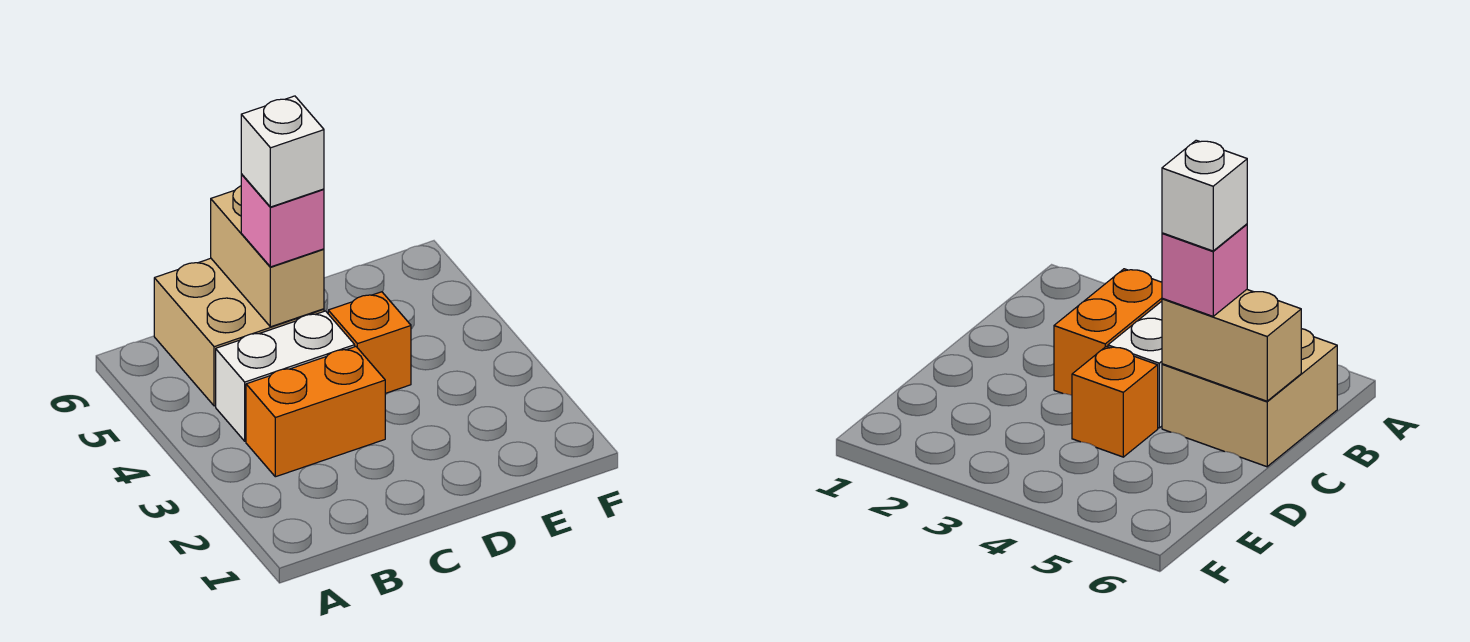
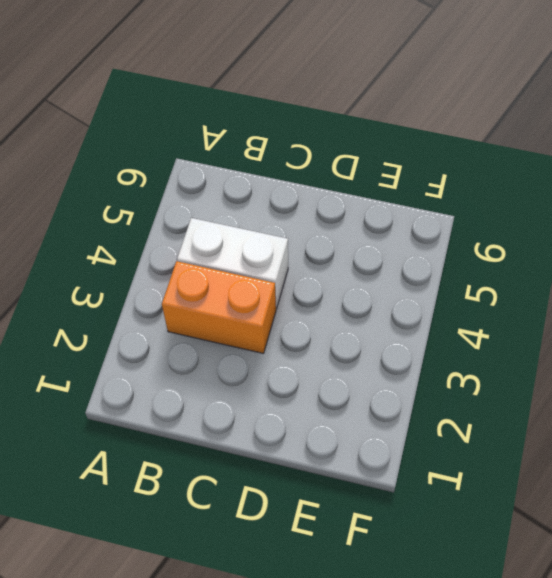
none -> tan brick B5:C6 level 1
none -> orange brick D4 level 1

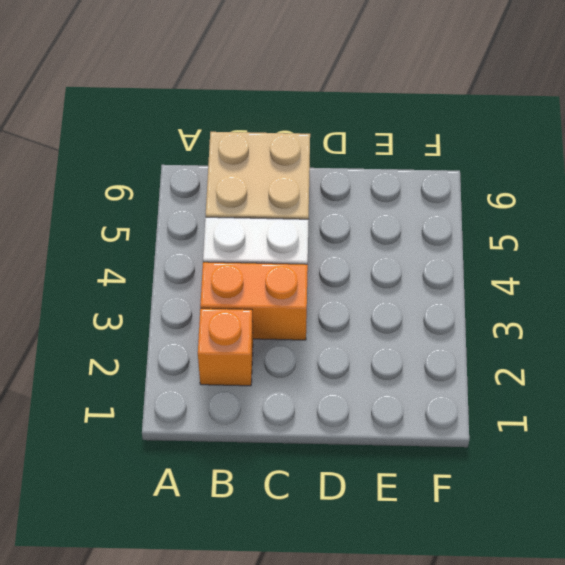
orange brick B2 level 1 -> orange brick D4 level 1
none -> tan brick C5:C6 level 2
none -> pink brick C5 level 3

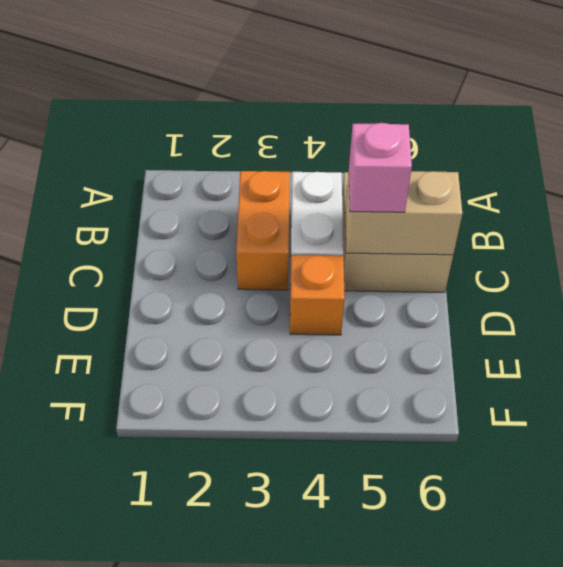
none -> white brick C5 level 4

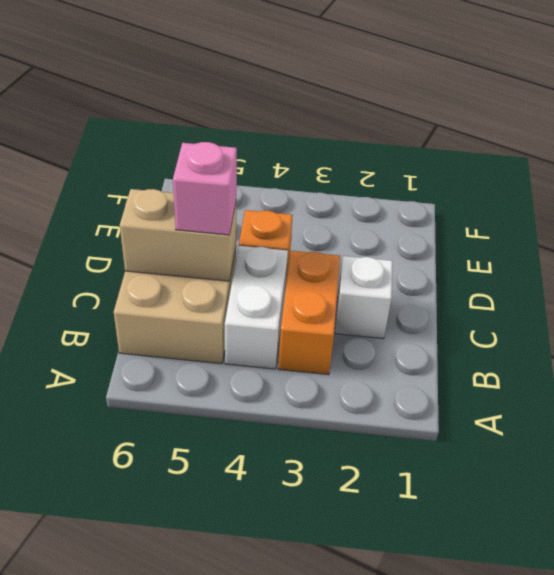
white brick C2 level 1 -> white brick C5 level 4

